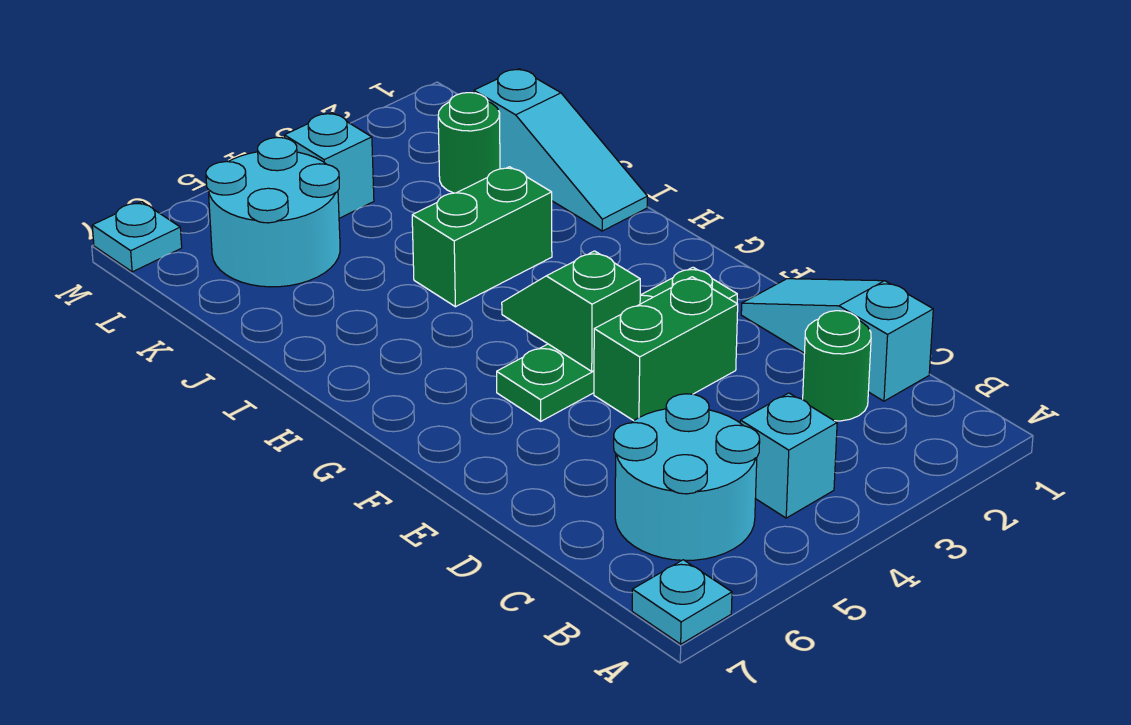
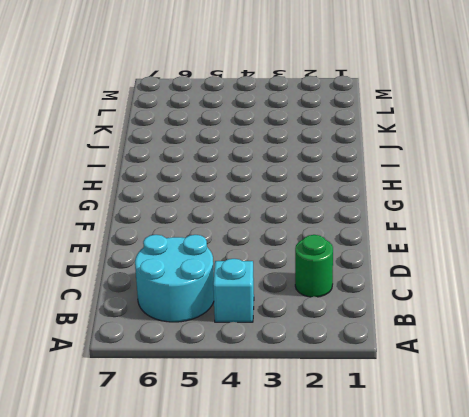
none -> cyan plate A7 level 1
none -> cyan slope C1:E1 level 1 top C
none -> green brick E3:E4 level 1

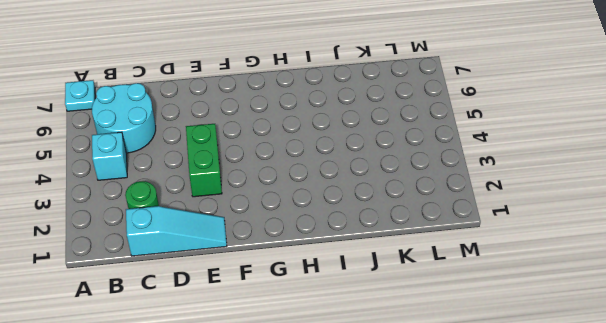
none -> green plate F2:F5 level 1
none -> cyan slope I1:K1 level 1 top K
none -> green brick I3:I4 level 1

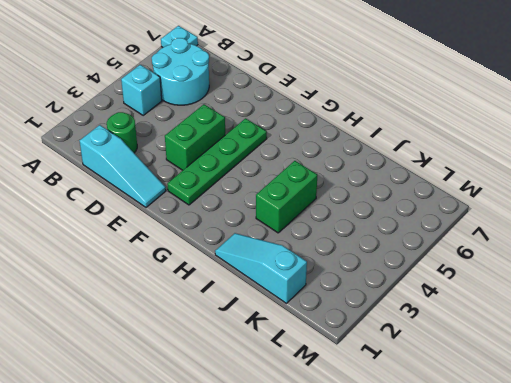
none -> green round brick K2 level 1
none -> cyan round brick K5:L6 level 1
none -> cyan brick L4 level 1

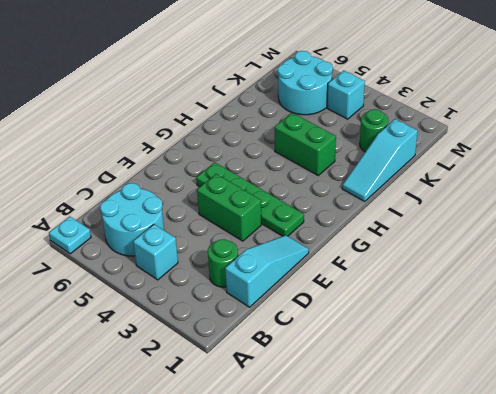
none -> cyan plate M7 level 1
none -> green slope F4:G4 level 2 top F

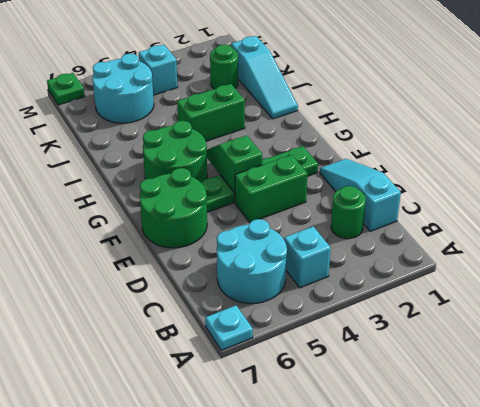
green round brick E6:F7 level 1 -> none
green round brick G5:H6 level 1 -> none
green plate M7 level 1 -> cyan plate M7 level 1

